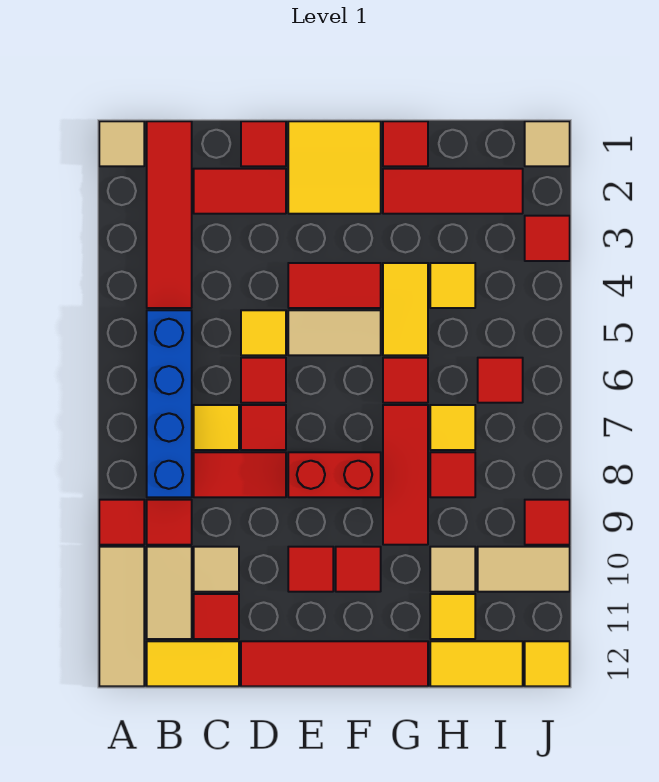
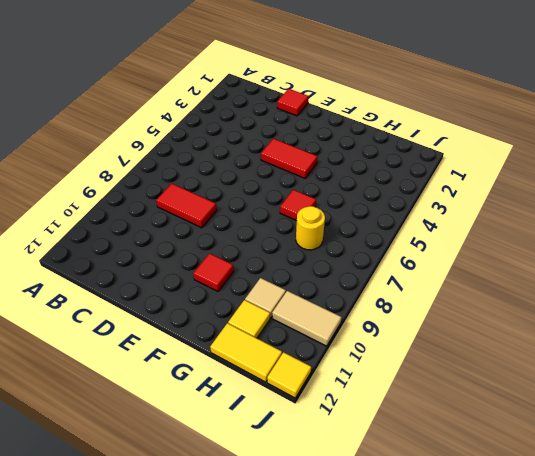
yellow round brick H7 level 1 -> yellow tile H7 level 1
none -> tan tile A1 level 1
none -> red tile A9 level 1
none -> tan tile A10:A12 level 1
none -> red tile B1:B4 level 1

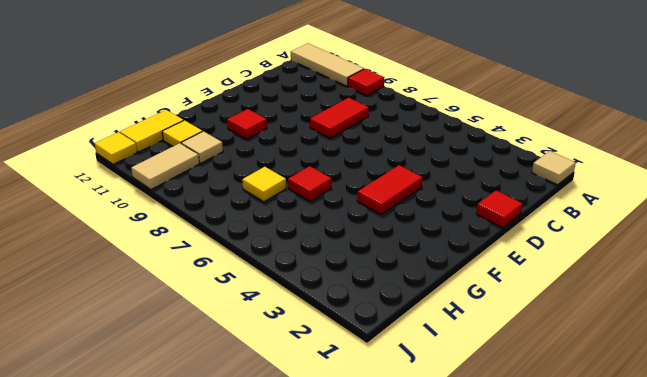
none -> red tile B1:B4 level 1
none -> blue brick B5:B8 level 1
none -> red tile B9 level 1
none -> tan tile B10:B11 level 1

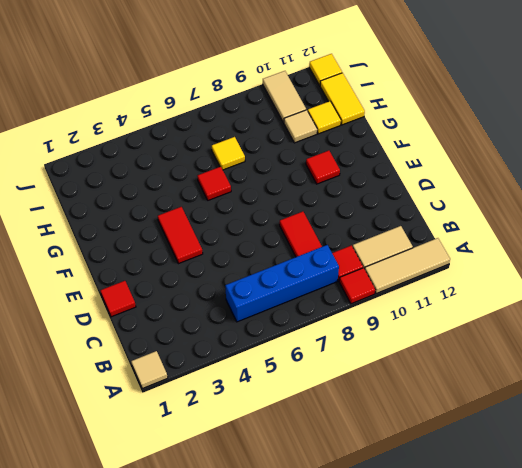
none -> red tile B1:B4 level 1
none -> yellow tile B12:C12 level 1
none -> red tile C2:D2 level 1
none -> yellow tile C7 level 1

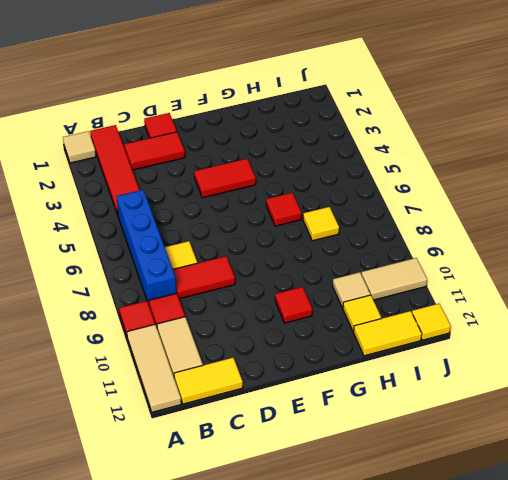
none -> tan tile C10 level 1
none -> red tile C11 level 1
none -> yellow tile D5 level 1
none -> red tile D6 level 1

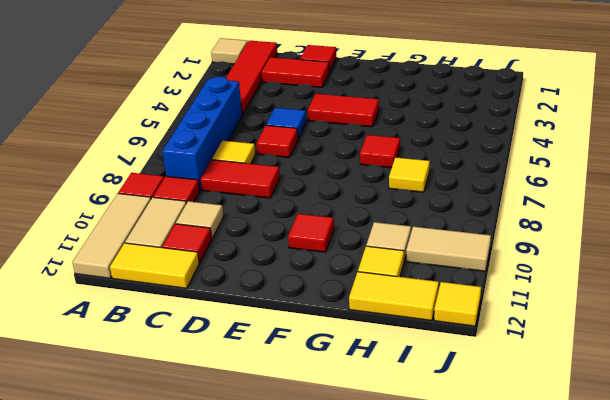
blue tile D5 level 1 -> yellow tile D5 level 1
none -> red tile D7 level 1
none -> red tile D12:G12 level 1
none -> yellow tile E1:F2 level 1
none -> tan tile E5:F5 level 1

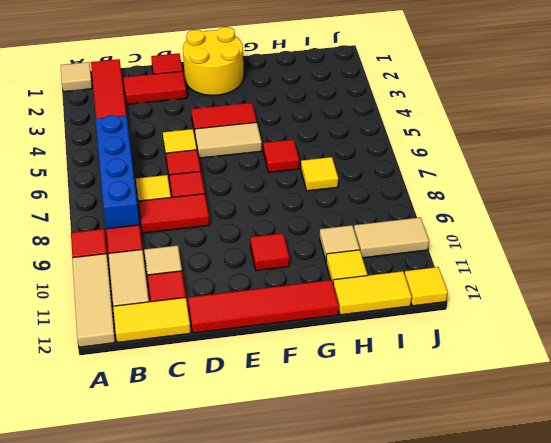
yellow round brick E1:F2 level 1 -> yellow tile E1:F2 level 1
none -> red brick E8:F8 level 1
none -> red tile E10 level 1
none -> red tile G1 level 1
none -> red tile G2:I2 level 1

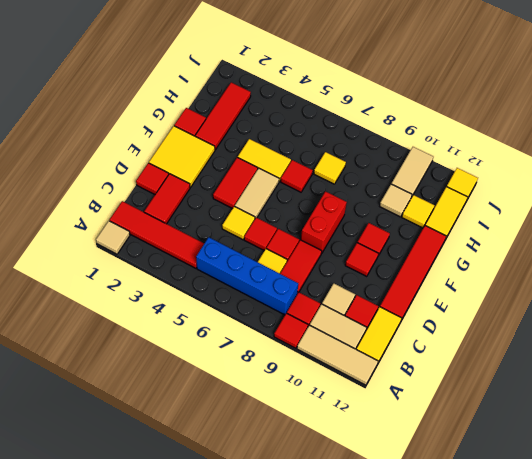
none -> red tile G7:G9 level 1
none -> yellow tile H4 level 1
none -> red tile H8 level 1
none -> red tile I6 level 1

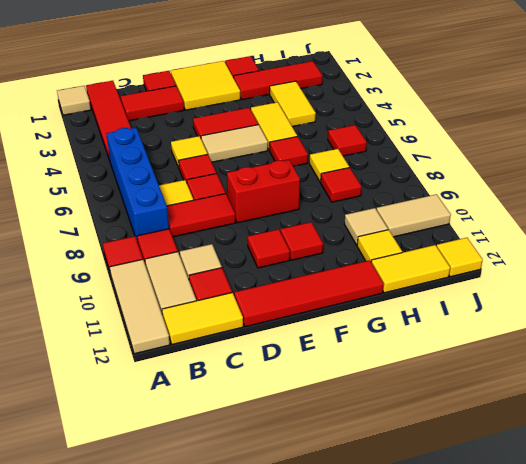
yellow tile H3:H4 level 1 -> yellow tile H4 level 1
none -> red tile G7:G9 level 1
none -> tan tile J1 level 1
none -> red tile J3 level 1
none -> red tile J9 level 1

